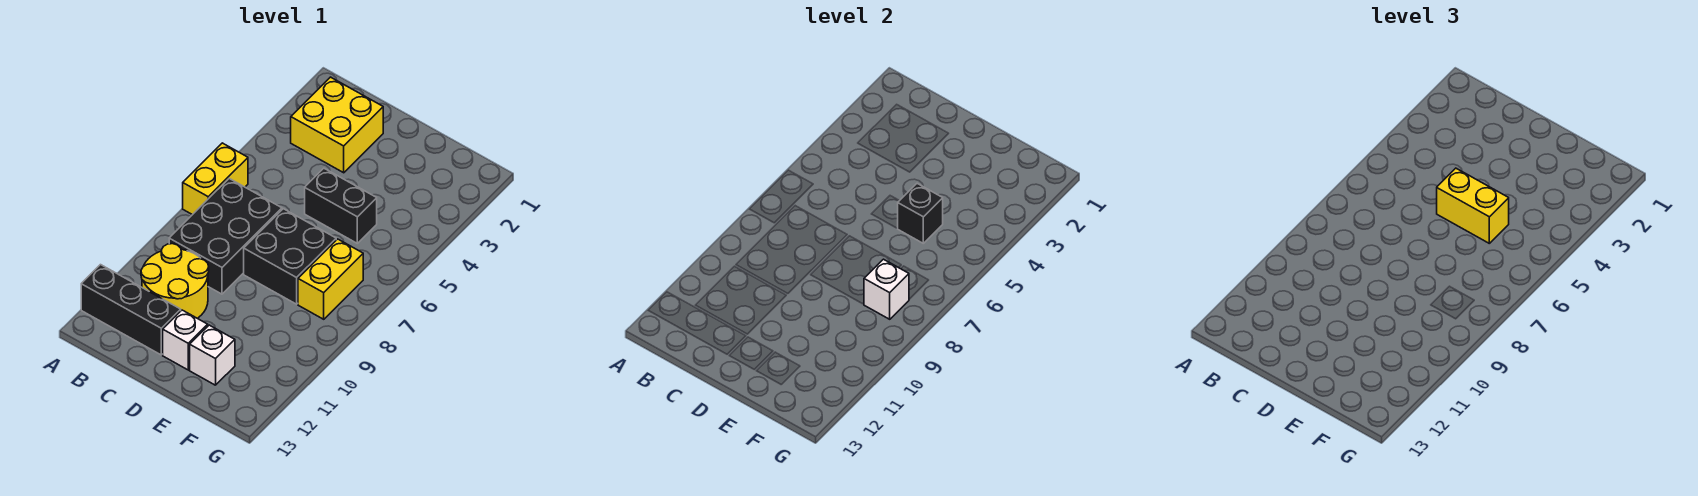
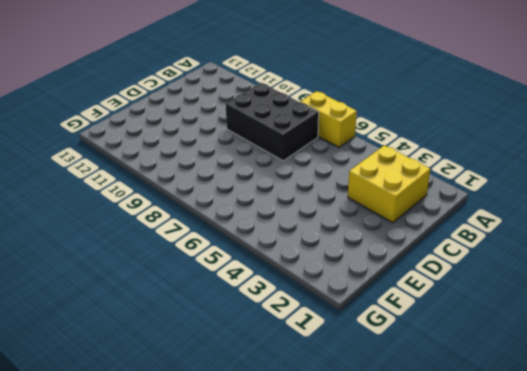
none -> black brick A12:C12 level 1
none -> yellow round brick B10:C11 level 1
none -> black brick D5:E5 level 1

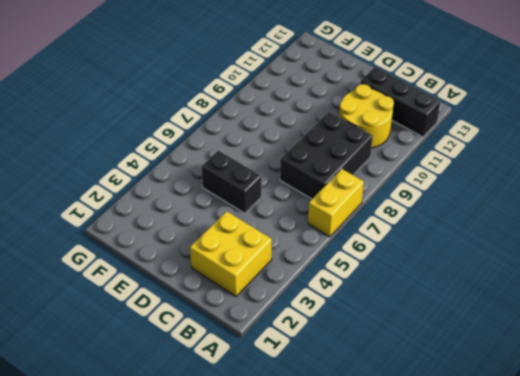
none -> black brick D7:E8 level 1
none -> white brick D12 level 1
none -> white brick E12 level 1

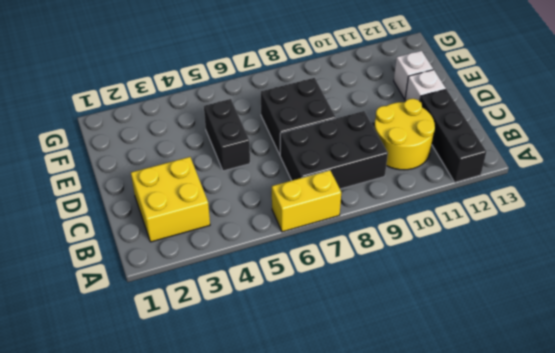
none -> yellow brick F7:F8 level 1
none -> black brick E5 level 2
none -> white brick F8 level 2

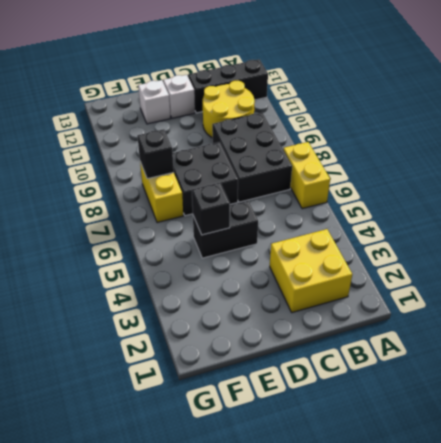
black brick F8 level 2 -> white brick F8 level 2
none -> yellow brick D5:E5 level 3

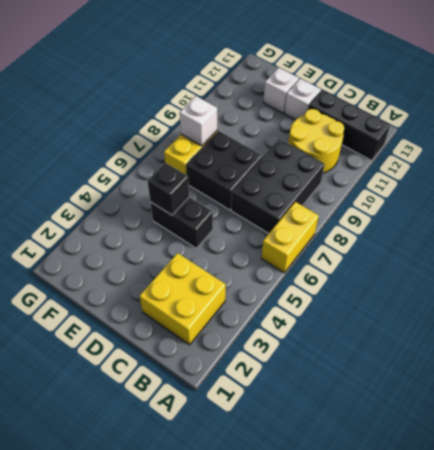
none -> yellow brick D5:E5 level 3

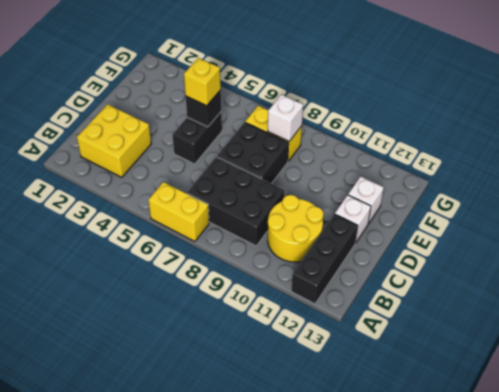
yellow brick E5 level 3 -> yellow brick D5:E5 level 3

